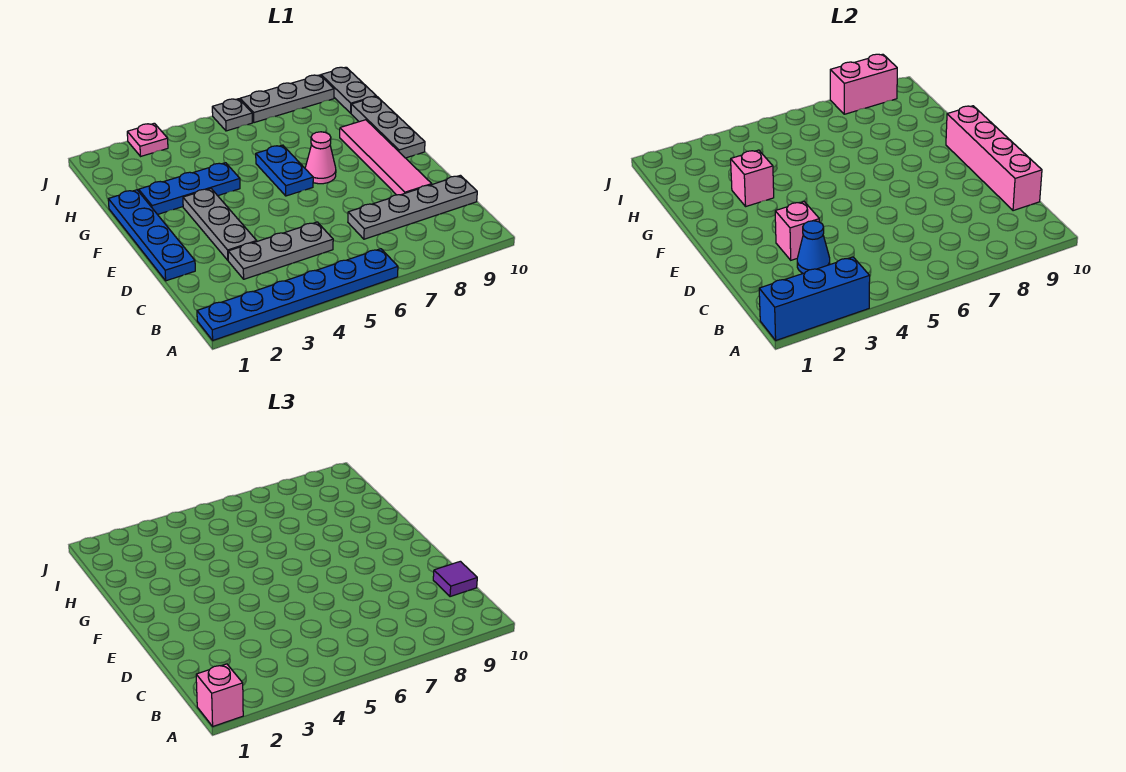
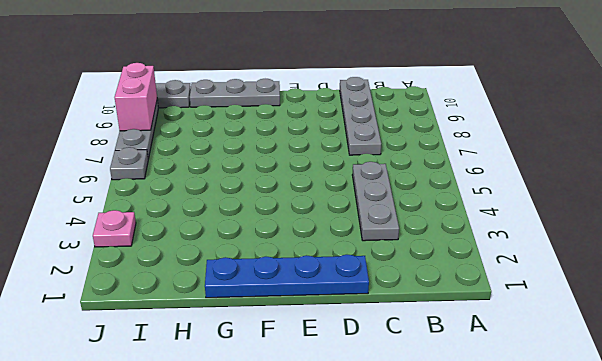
none -> blue plate A1:A6 level 1
none -> grey plate D3:F3 level 1
none -> pink tile D9:G9 level 1

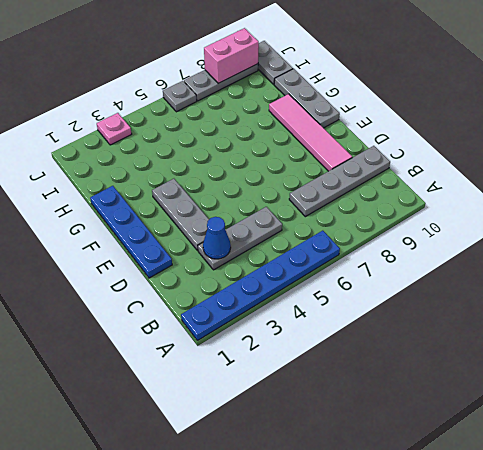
none -> blue plate F6:G6 level 1
none -> pink cone F7 level 1
none -> blue plate G2:G4 level 1

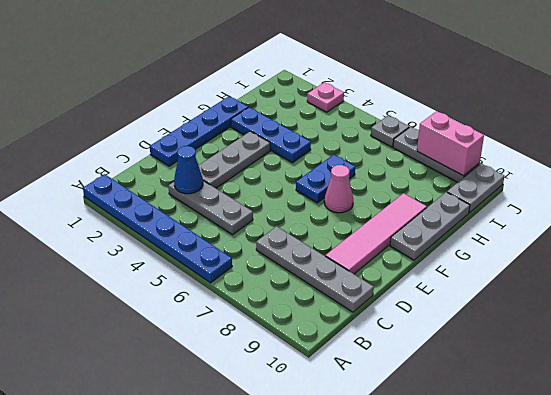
none -> blue brick A1:A3 level 2
none -> pink brick C10:F10 level 2
none -> pink brick D3 level 2

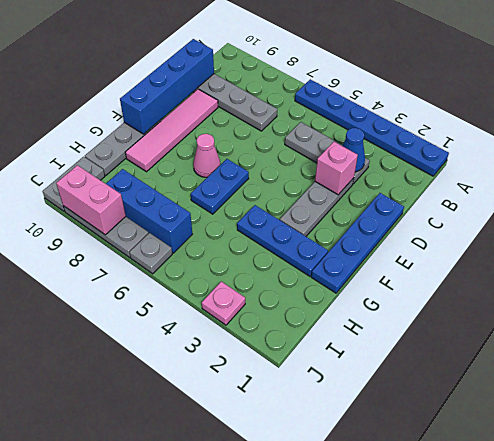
blue brick C10:F10 level 2 -> pink brick C10:F10 level 2
blue brick I6:I8 level 1 -> blue brick A1:A3 level 2
none -> pink brick G3 level 2
none -> pink brick A1 level 3
none -> purple tile C10 level 3

